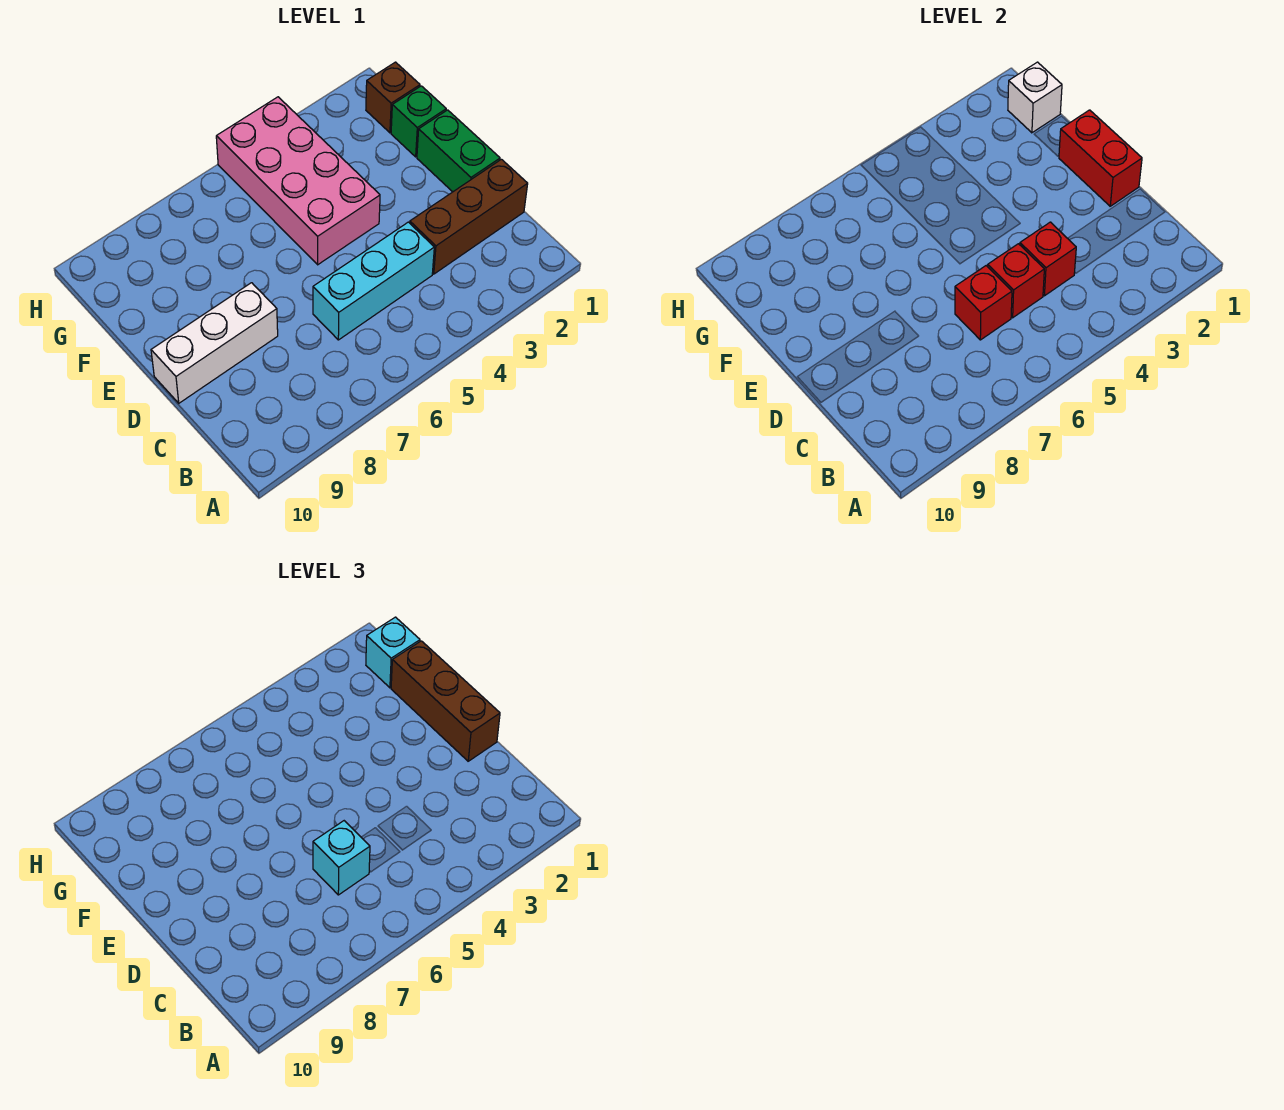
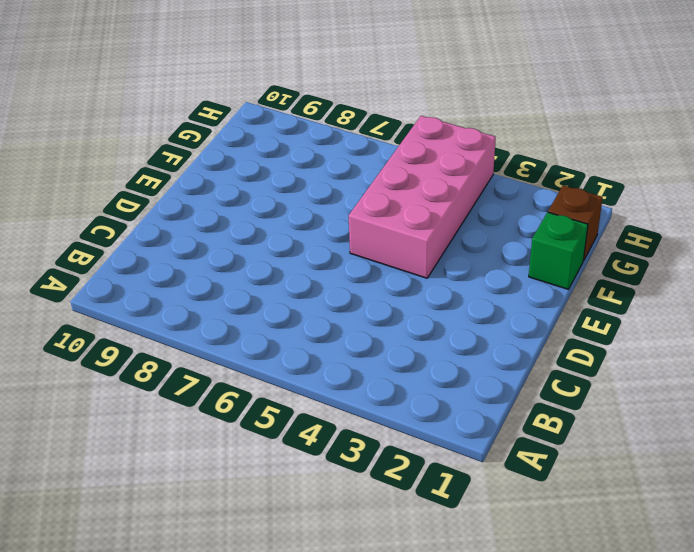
none -> brown brick C1:C3 level 1
none -> cyan brick C4:C6 level 1
none -> green brick D1:E1 level 1

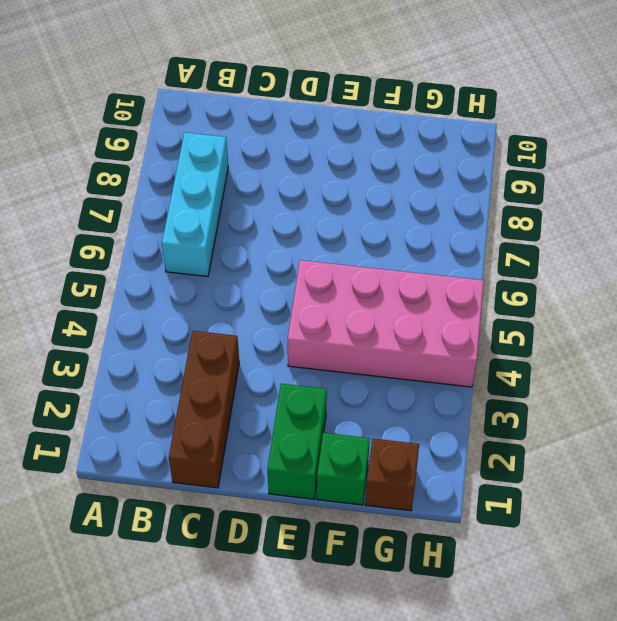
cyan brick B6:B8 level 1 -> cyan brick C4:C6 level 1
green brick E1:E2 level 1 -> green brick D1:E1 level 1
none -> white brick D8:D10 level 1
none -> red brick C4 level 2
none -> red brick C5 level 2

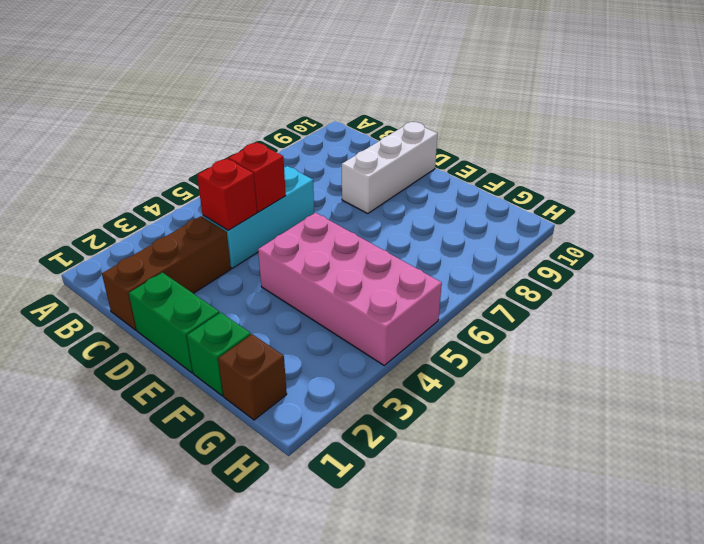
none -> red brick C6 level 2
none -> red brick D1:E1 level 2
none -> white brick G1 level 2

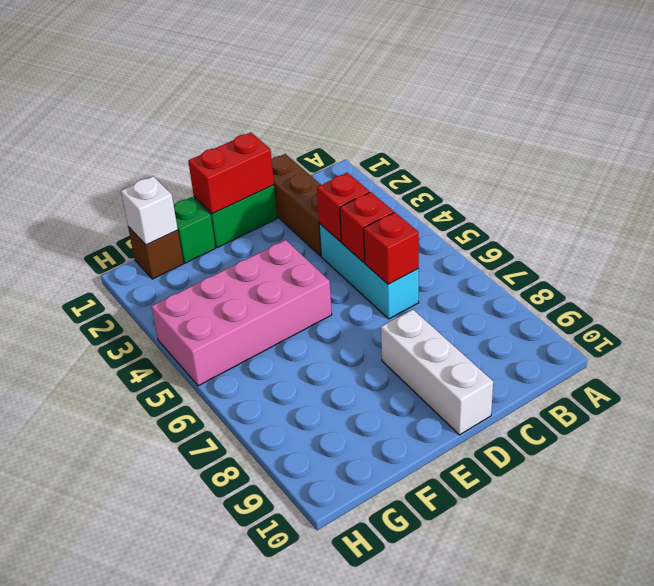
none -> cyan brick C6 level 3
none -> brown brick D1:F1 level 3
none -> cyan brick G1 level 3

